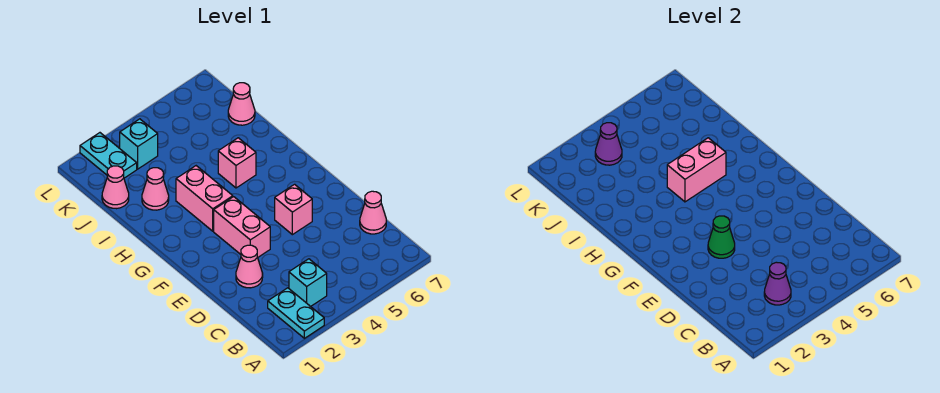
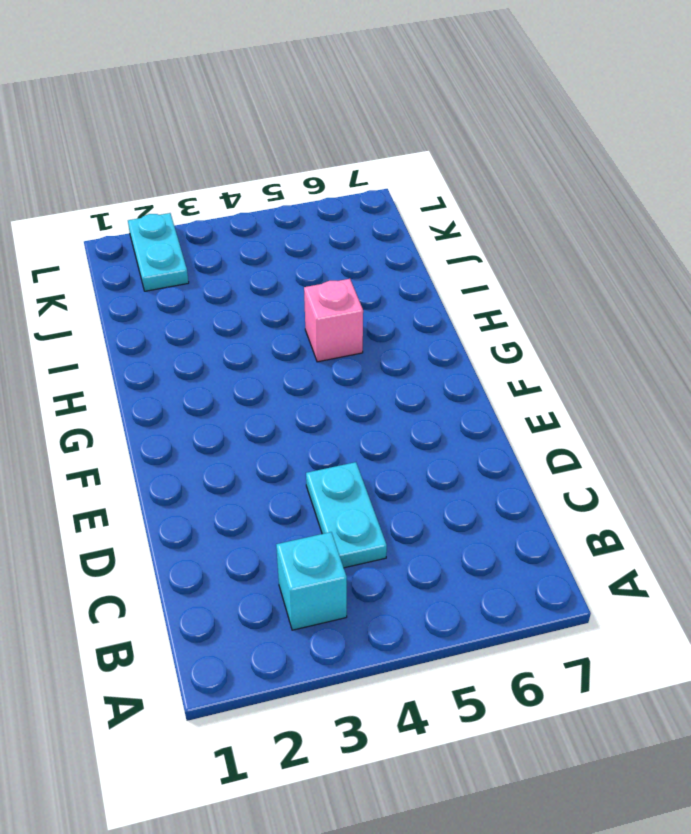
cyan plate C4:D4 level 1 -> cyan plate A2:B2 level 1
none -> pink cone C7 level 1
none -> pink cone D2 level 1
none -> pink brick E3:F3 level 1

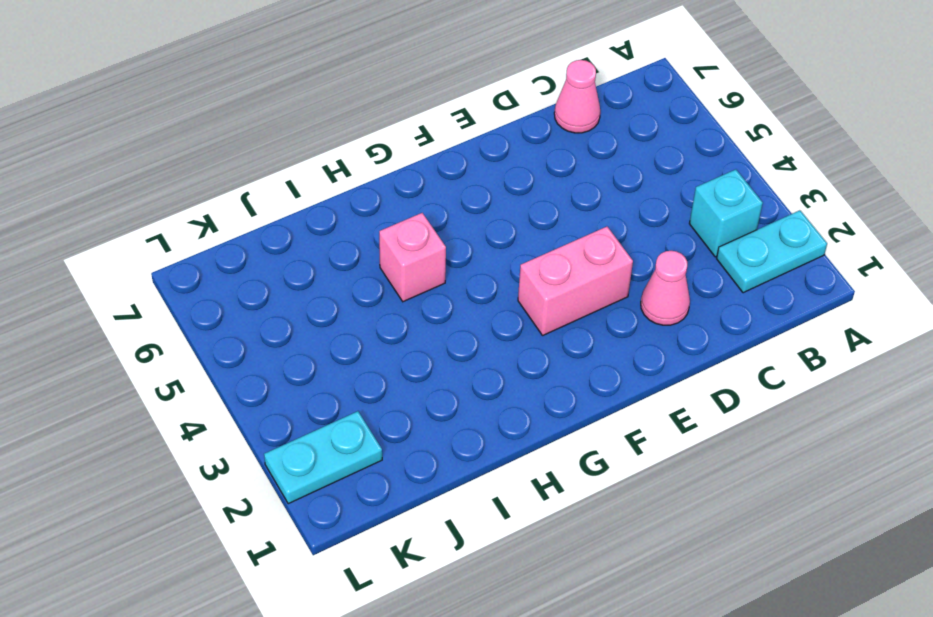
none -> pink brick E5 level 1
none -> pink brick G3:H3 level 1
none -> pink cone I2 level 1

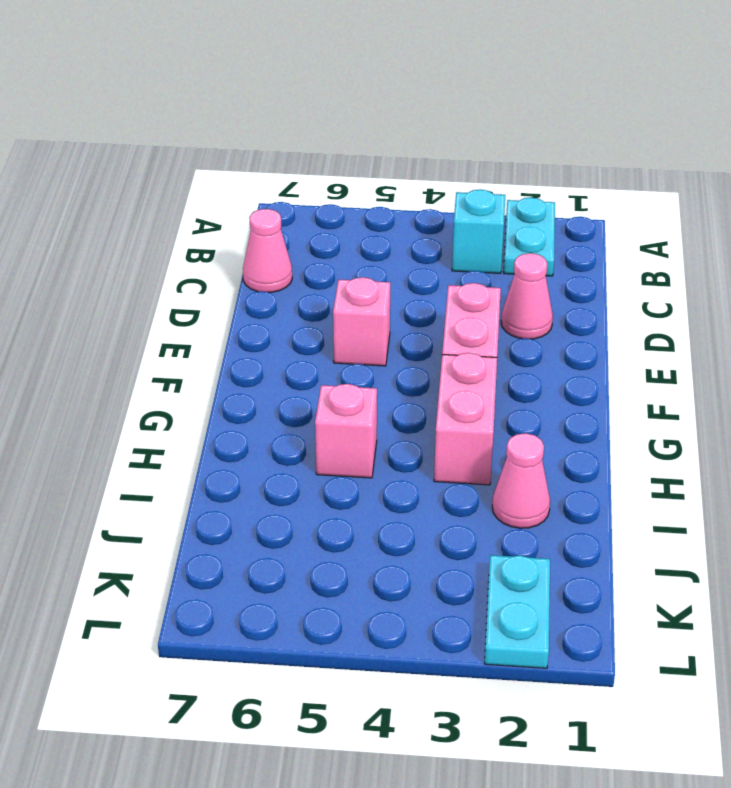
none -> pink cone J1 level 1
none -> pink cone J7 level 1
none -> cyan brick K3 level 1

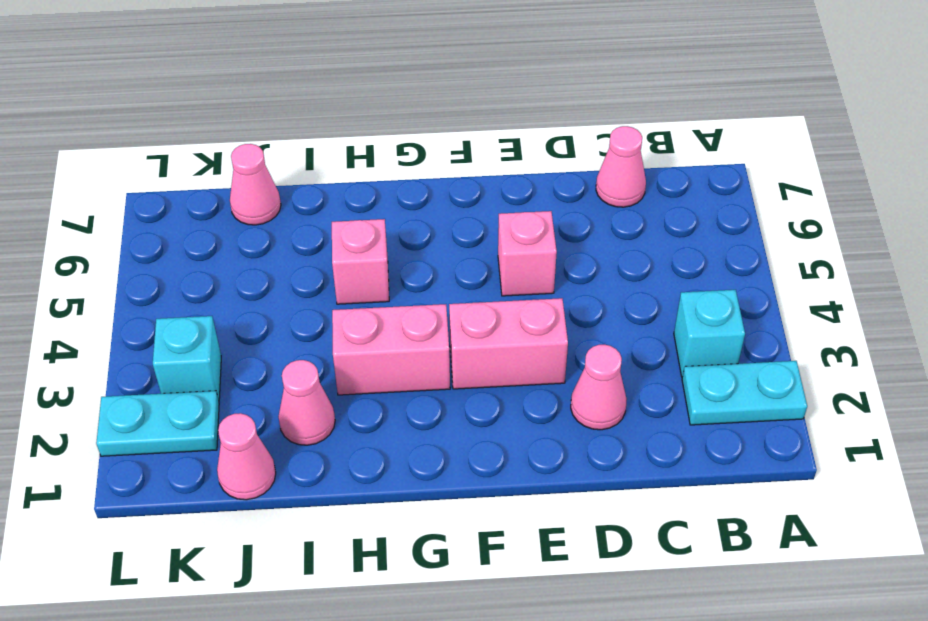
none -> purple cone B3 level 2
none -> green cone E3 level 2
none -> pink brick H4:H5 level 2

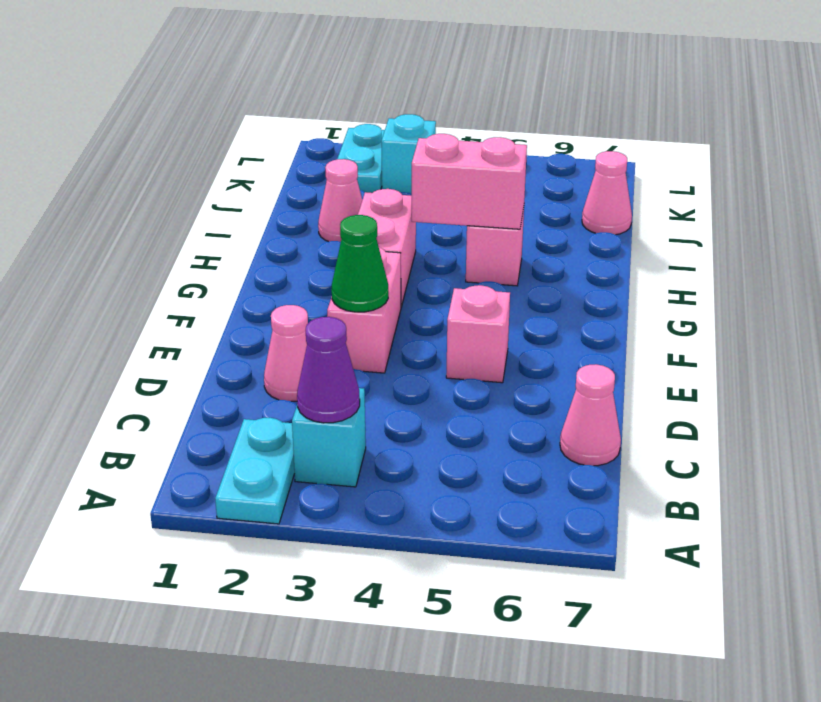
none -> pink cone J1 level 1
none -> purple cone K3 level 2

